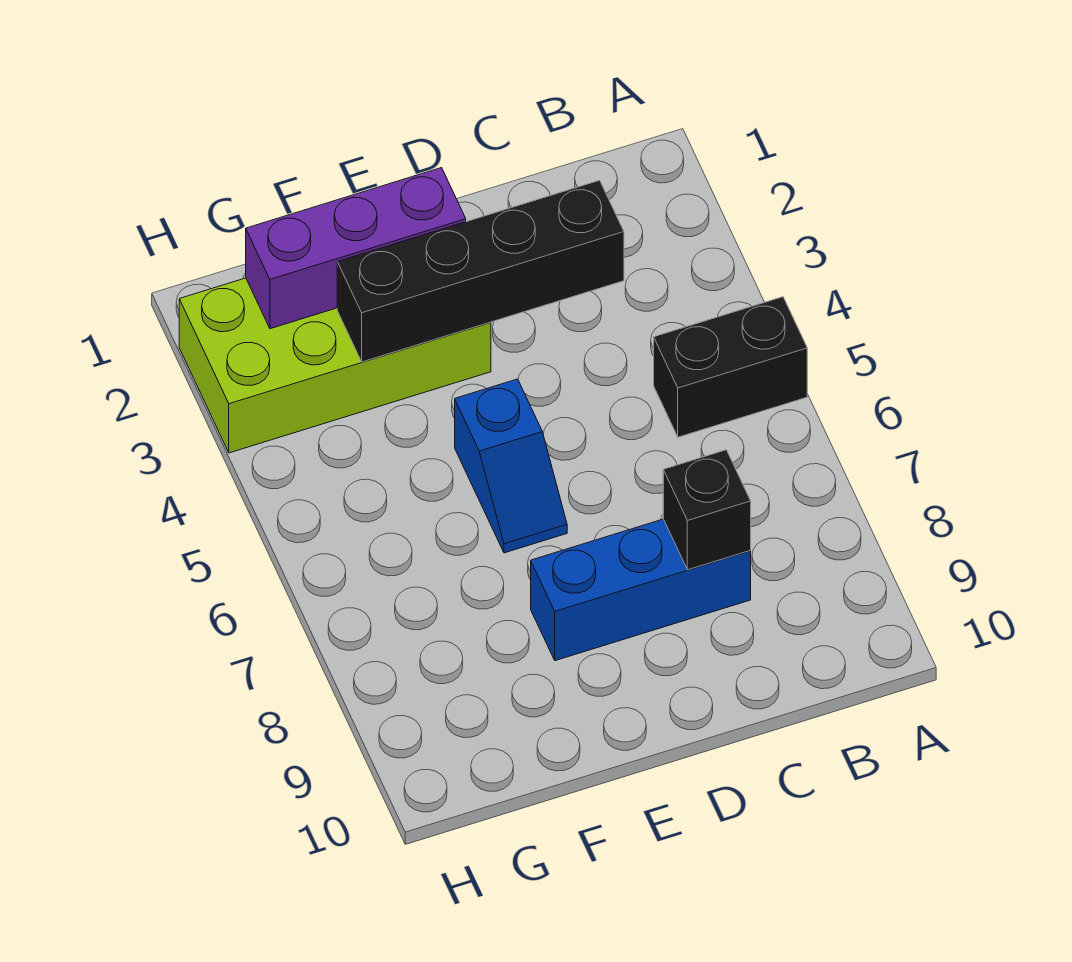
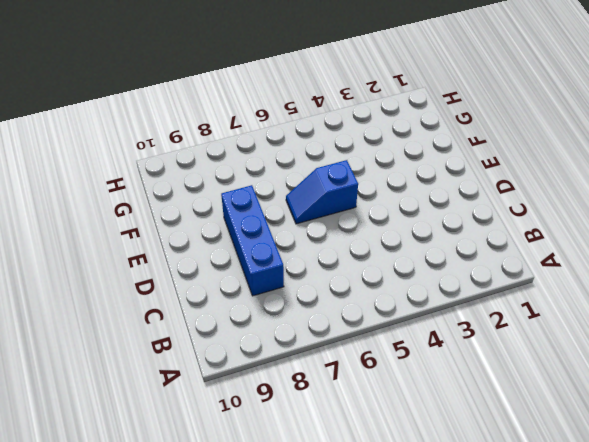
none -> black brick A5:B5 level 1
none -> lime brick E2:H3 level 1

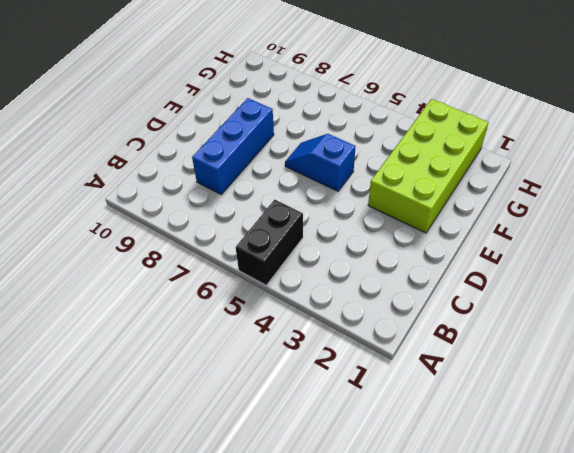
none -> black brick C3:F3 level 2
none -> black brick C8 level 2

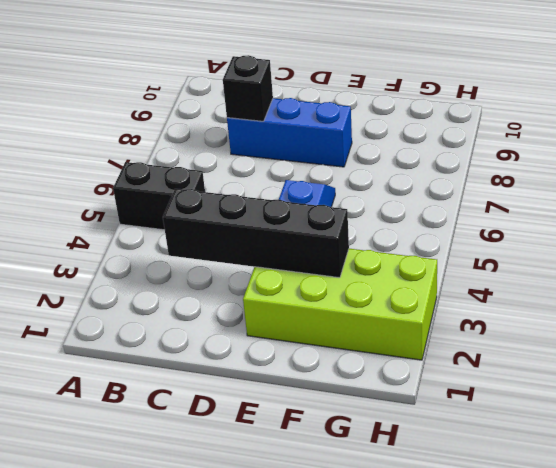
none -> purple brick E2:G2 level 2

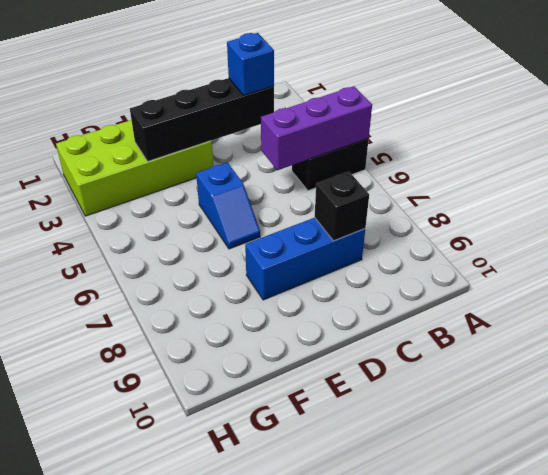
purple brick A5:C5 level 2 -> purple brick E2:G2 level 2
blue brick C3 level 3 -> none

